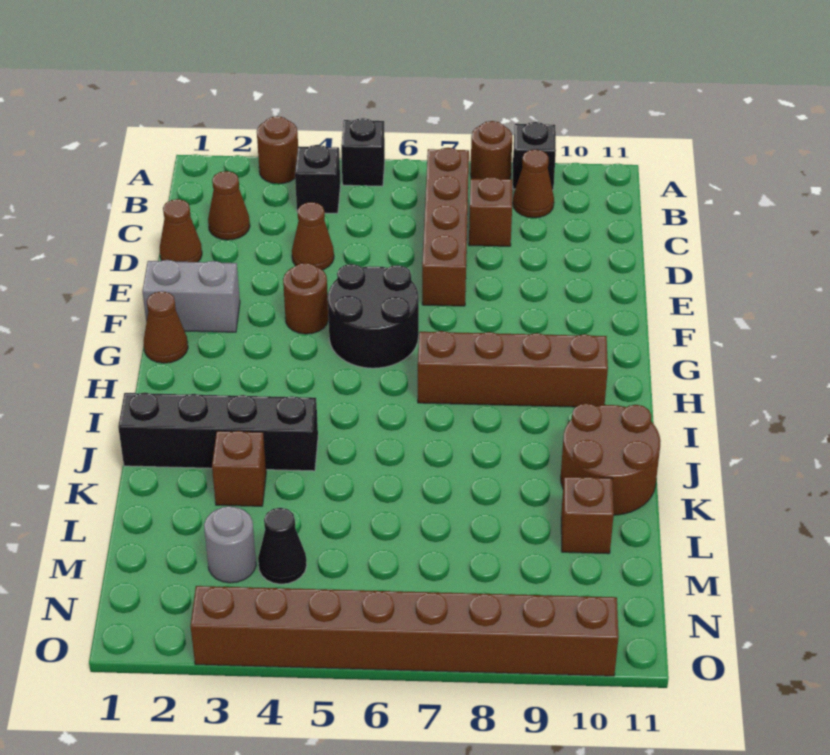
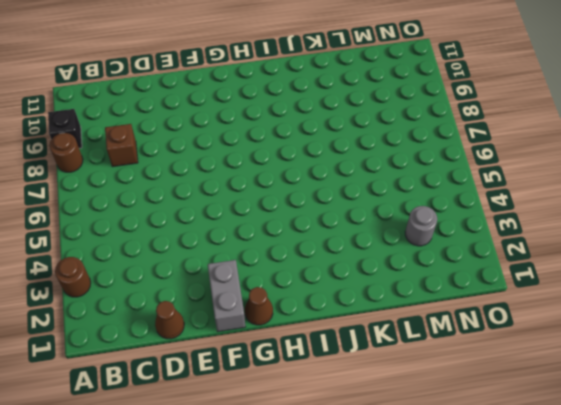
none -> black brick A5 level 1
none -> black brick B4 level 1
none -> brown brick B7:E7 level 1

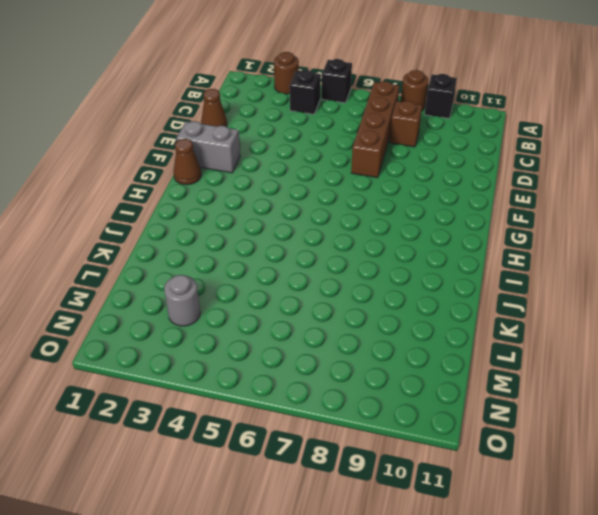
none -> brown cone B9 level 1
none -> brown cone C2 level 1
none -> brown cone D4 level 1

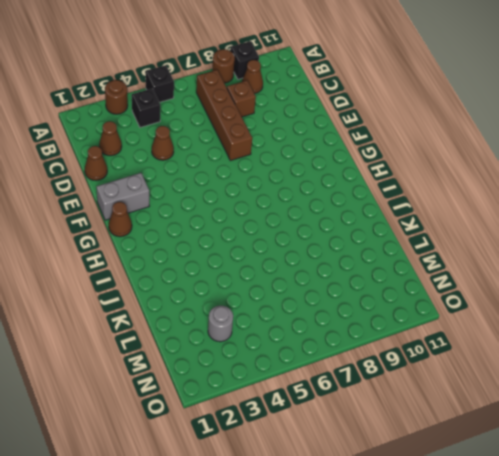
none -> brown round brick F4 level 1
none -> black round brick F5:G6 level 1
none -> brown brick H7:H10 level 1

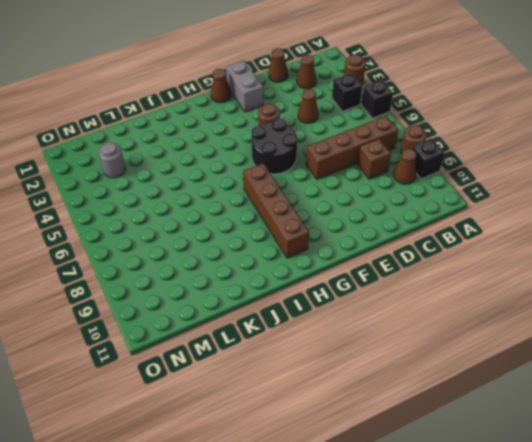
none -> black brick J1:J4 level 1
none -> brown round brick J10:K11 level 1
none -> brown brick K3 level 1

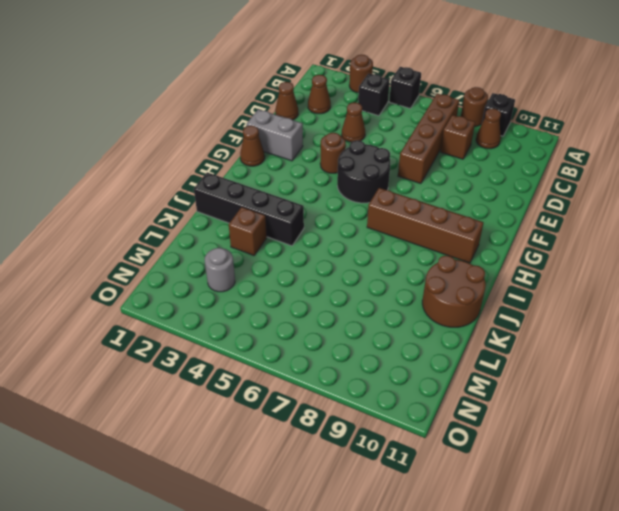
none -> brown brick L10 level 1
none -> black cone M4 level 1
none -> brown brick O3:O10 level 1

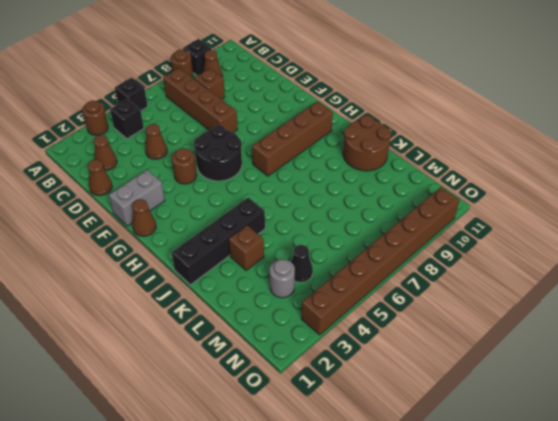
none -> brown brick L10 level 1

